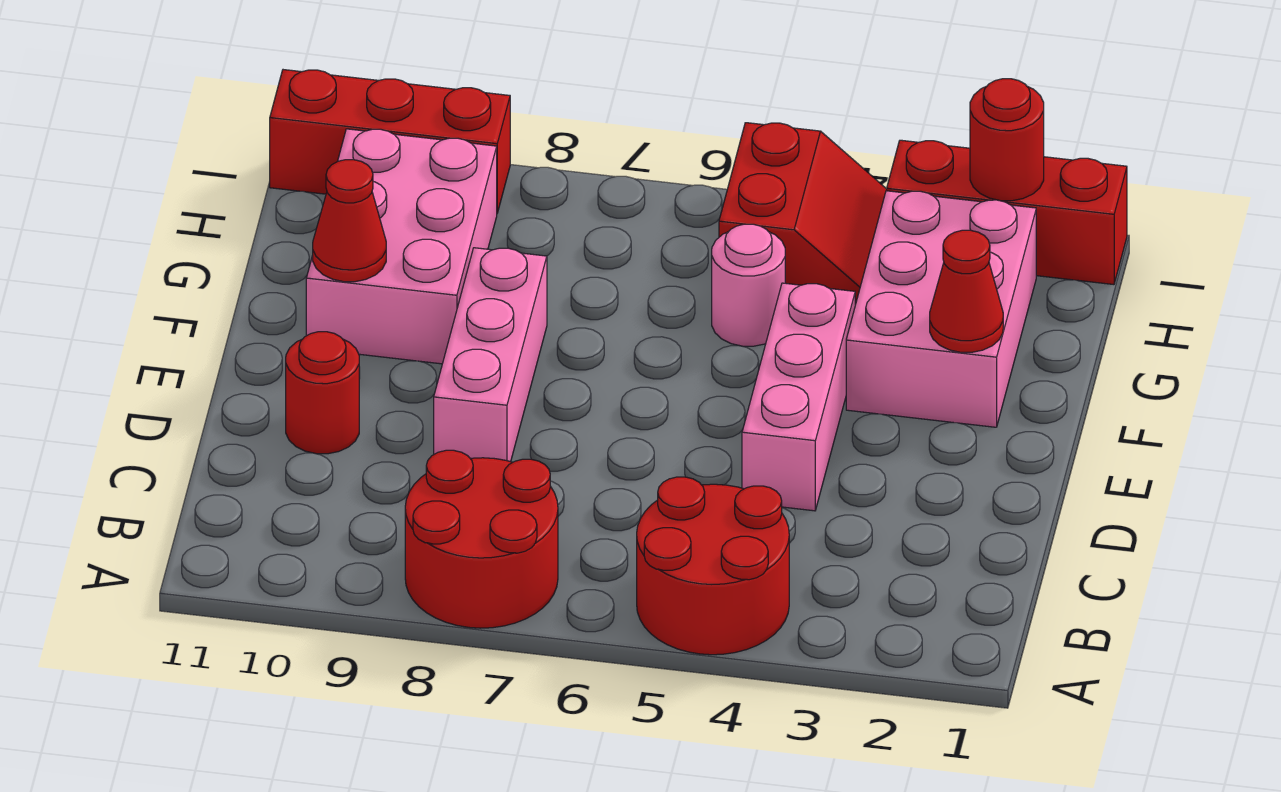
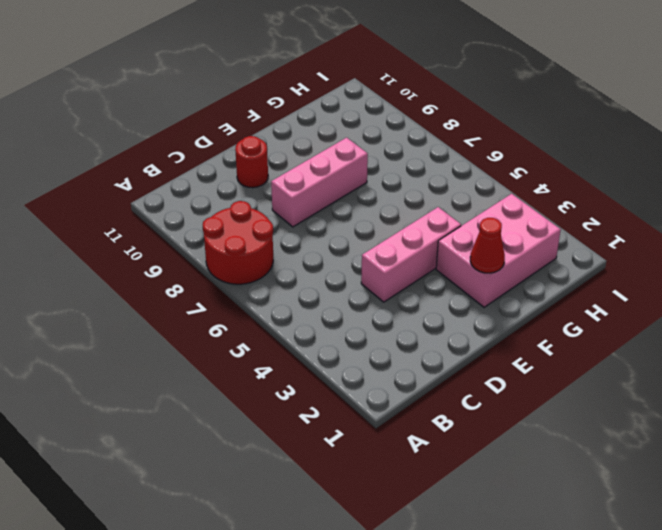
none -> red round brick A4:B5 level 1
none -> pink brick F9:H10 level 1
none -> pink round brick G5 level 1

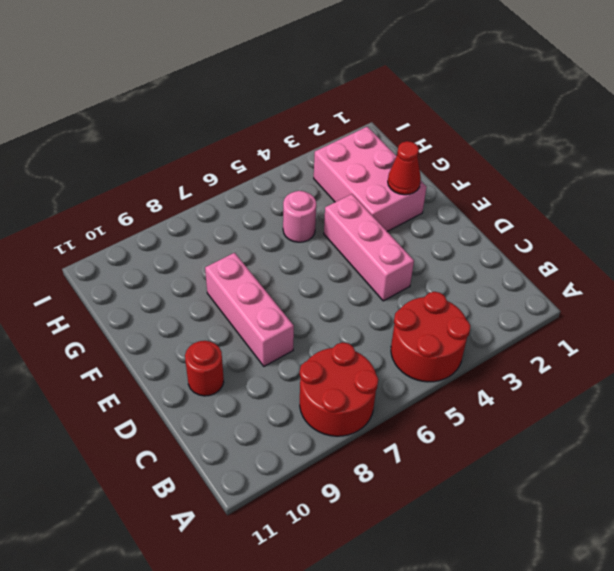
none -> pink brick F9:H10 level 1
none -> red slope H4:I5 level 1 top 5
none -> red brick I1:I3 level 1

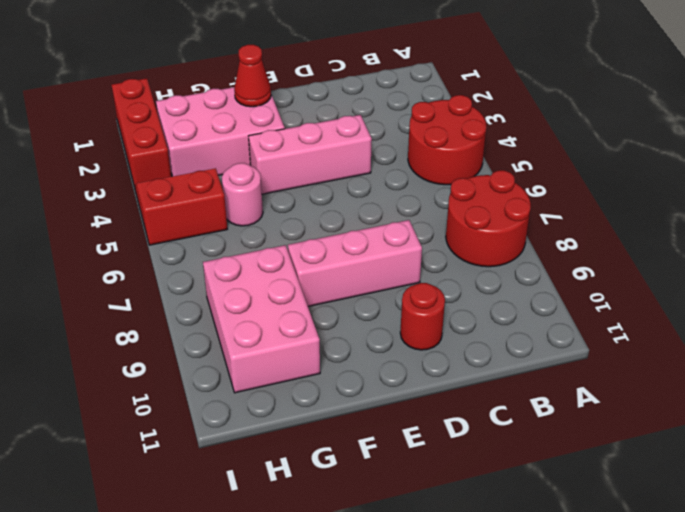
pink brick G8:H10 level 1 -> pink brick F9:H10 level 1
none -> red brick I9:I11 level 1
none -> red cone F10 level 2
none -> red round brick I2 level 2

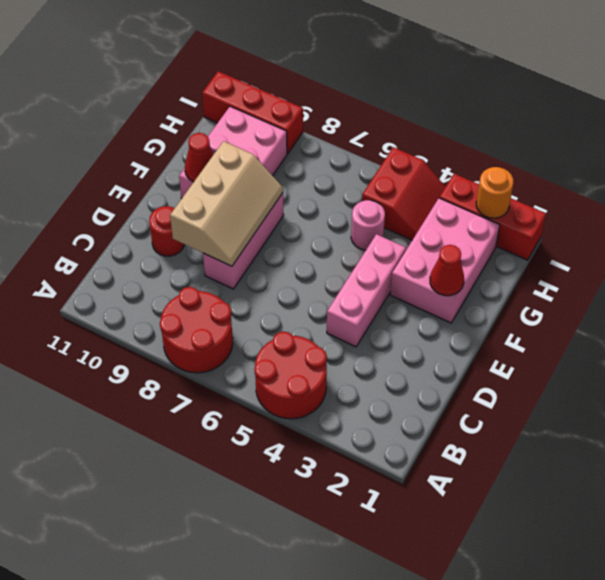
tan slope D8:F9 level 2 top 9 -> none
orange round brick I2 level 2 -> red round brick I2 level 2

